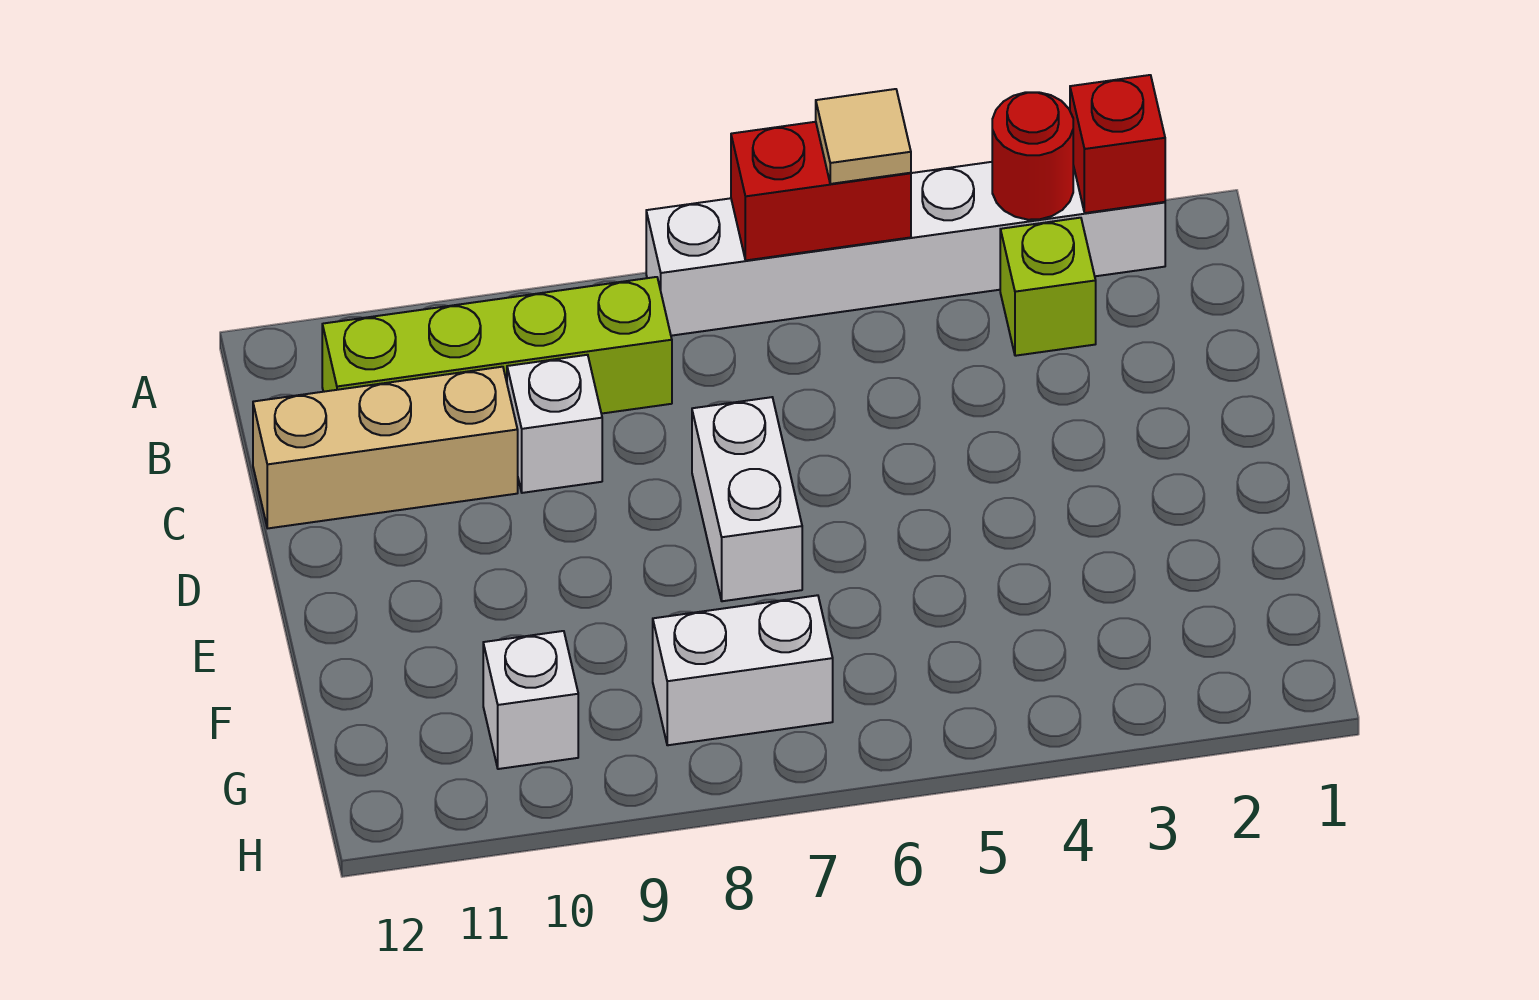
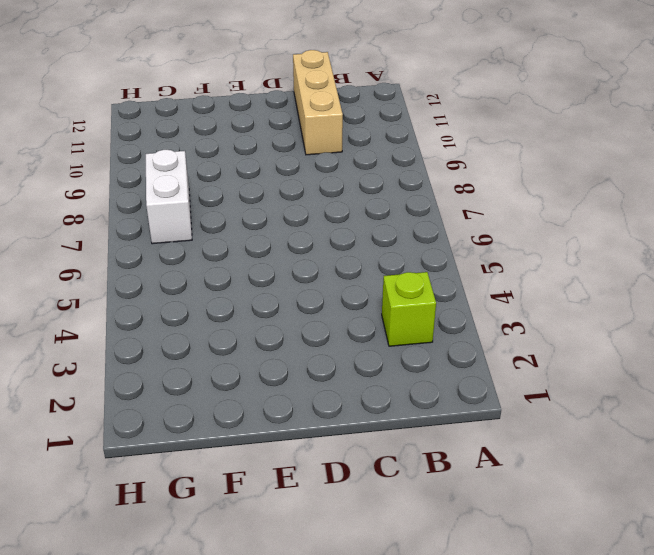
none -> white brick A2:A7 level 1
none -> lime brick B8:B11 level 1
none -> white brick C9 level 1

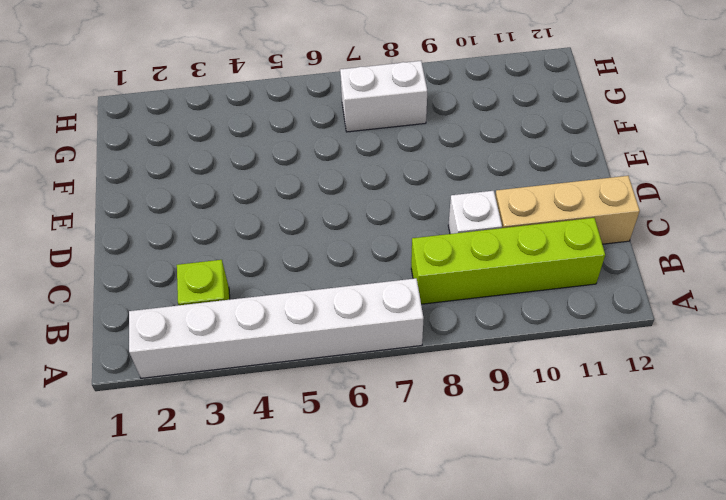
none -> white brick D7:E7 level 1
none -> white brick G10 level 1
none -> red brick A2 level 2

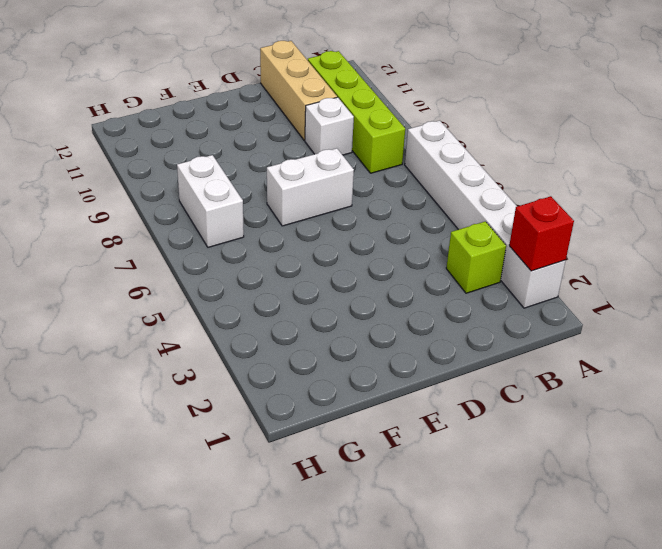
none -> white brick G10 level 1
none -> red round brick A3 level 2
none -> red brick A5:A6 level 2

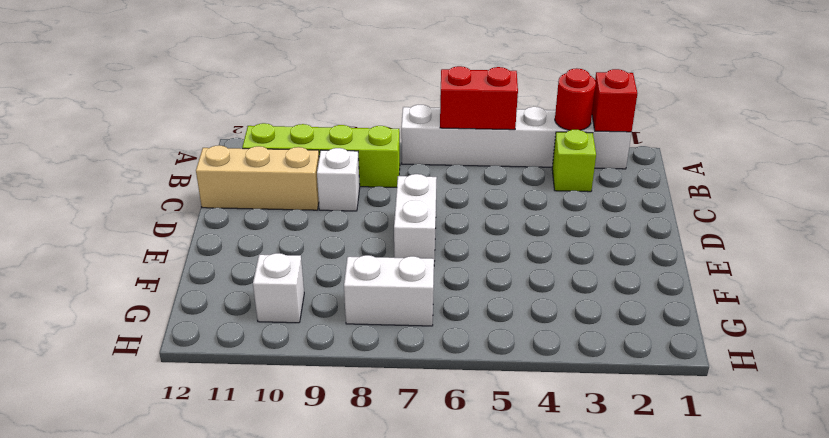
none -> tan tile A5 level 3

